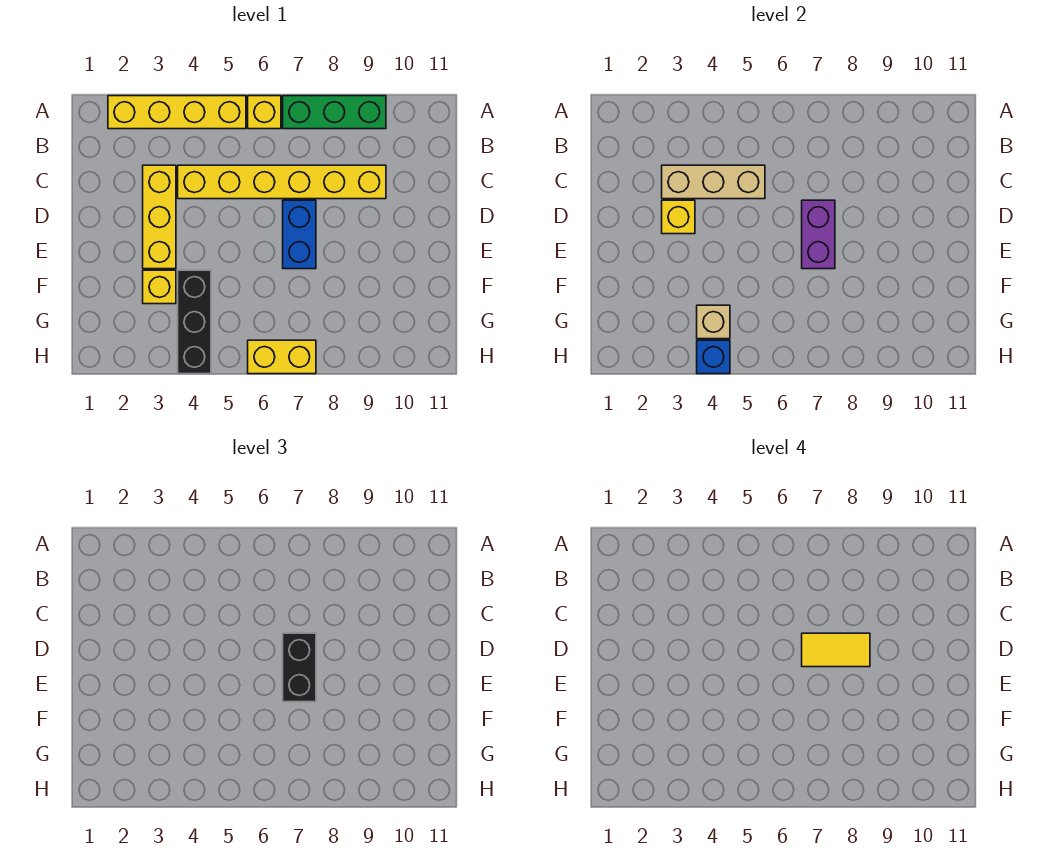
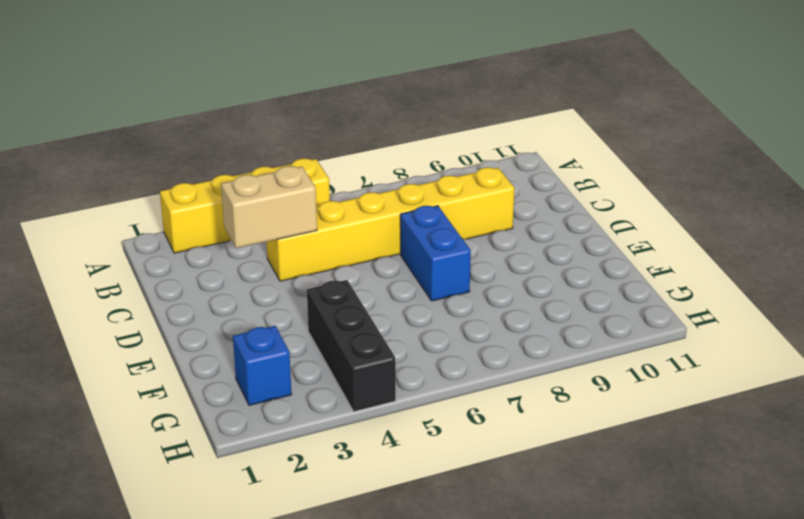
tan brick C3:C4 level 2 -> tan brick C3:C5 level 2
blue brick G2 level 1 -> blue brick H4 level 2
none -> yellow brick A6 level 1
none -> green brick A7:A9 level 1
none -> yellow brick C3:E3 level 1

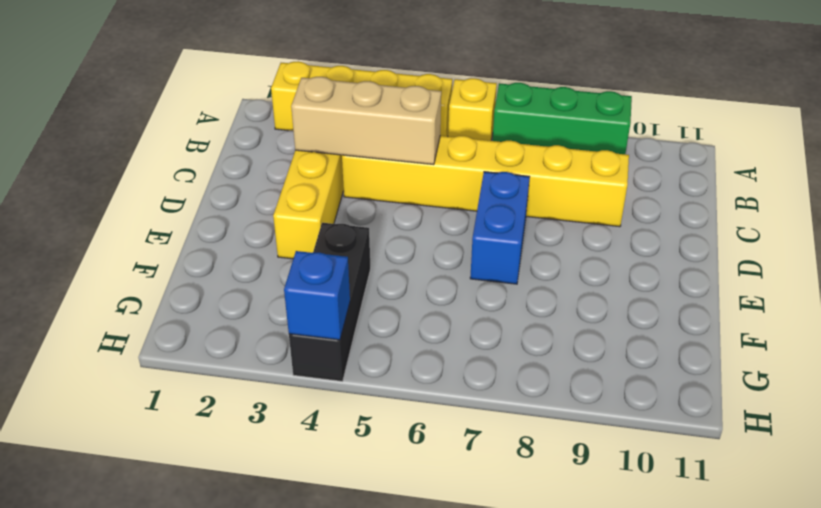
none -> yellow brick F3 level 1
none -> yellow brick H6:H7 level 1
none -> yellow brick D3 level 2

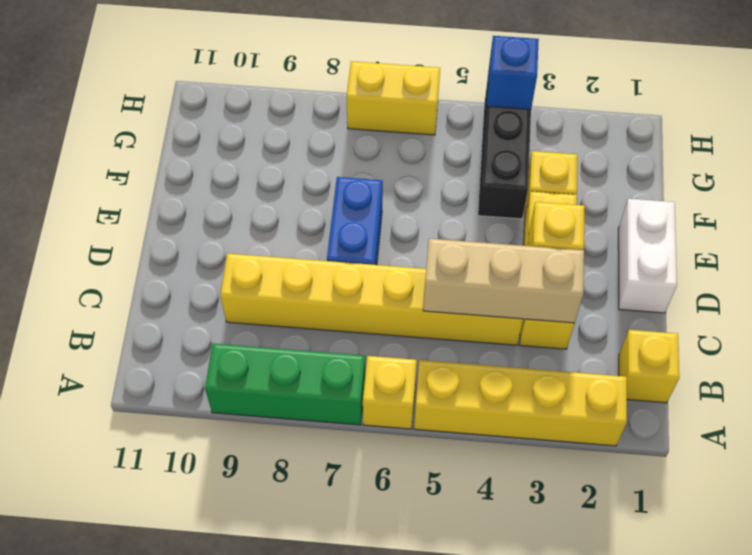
yellow brick B1 level 1 -> none
white brick D1:E1 level 1 -> none
none -> purple brick D7:E7 level 2
none -> tan brick G4 level 2
none -> black brick D7:E7 level 3

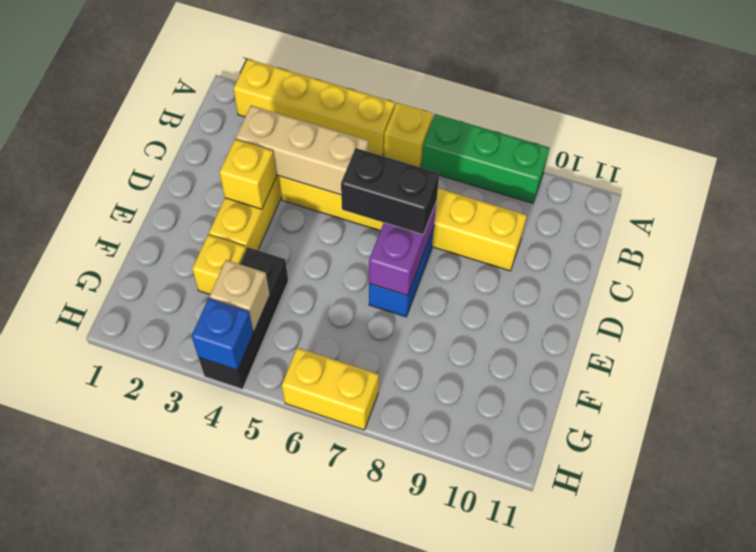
black brick D6:D7 level 3 -> black brick D7:E7 level 3
none -> yellow tile D7:D8 level 4

